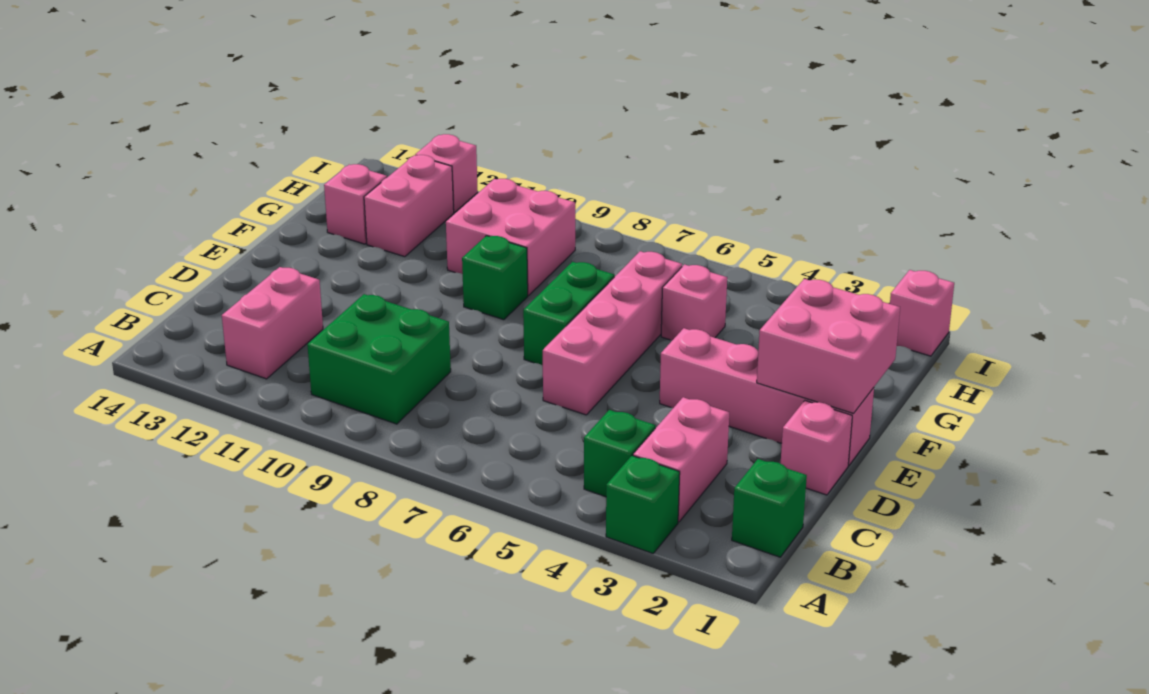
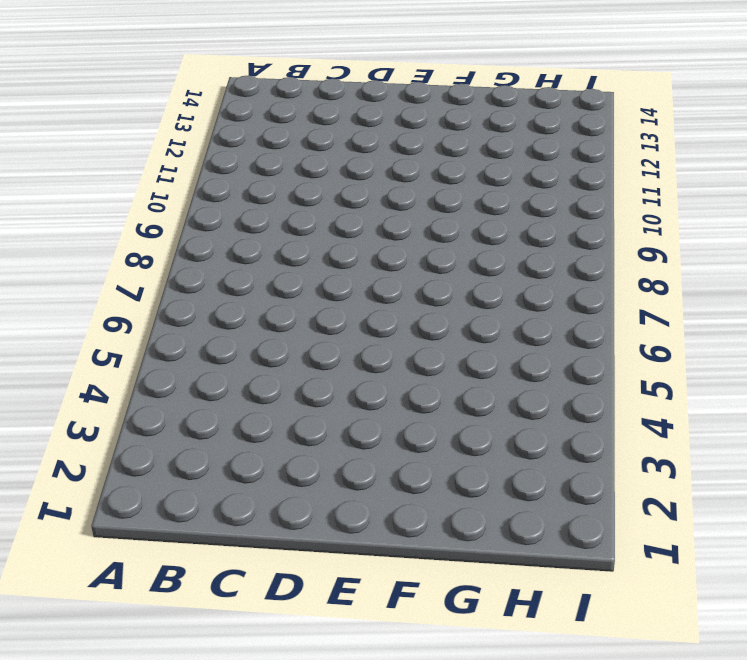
none -> green brick A3 level 1
none -> green brick B1 level 1
none -> pink brick B3:C3 level 1

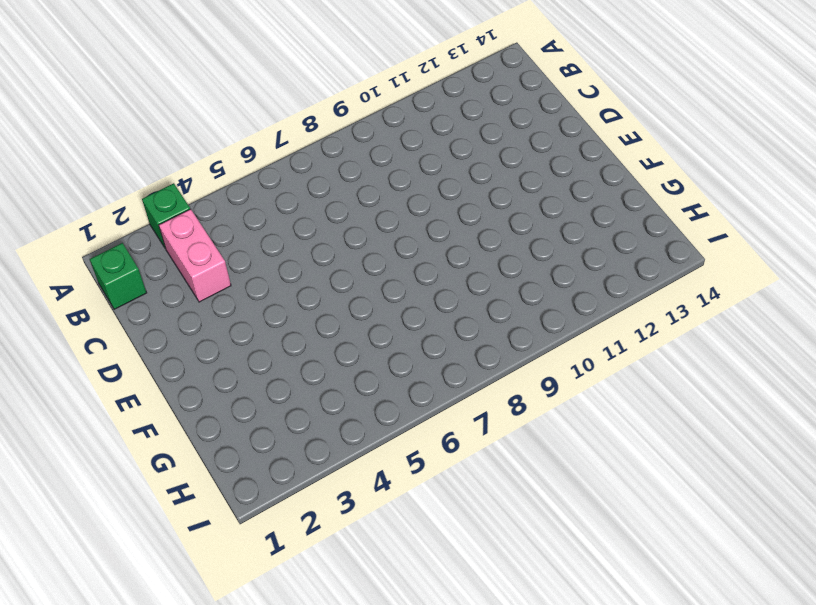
none -> green brick B4 level 1
none -> green brick B9:C10 level 1
none -> pink brick B12:C12 level 1

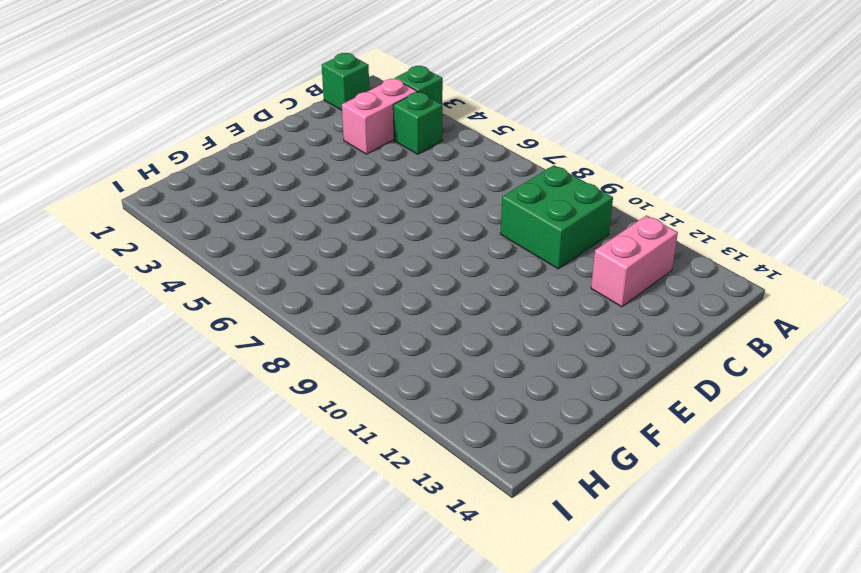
none -> pink brick D1 level 1
none -> pink brick D6:G6 level 1
none -> pink brick E1:E4 level 1

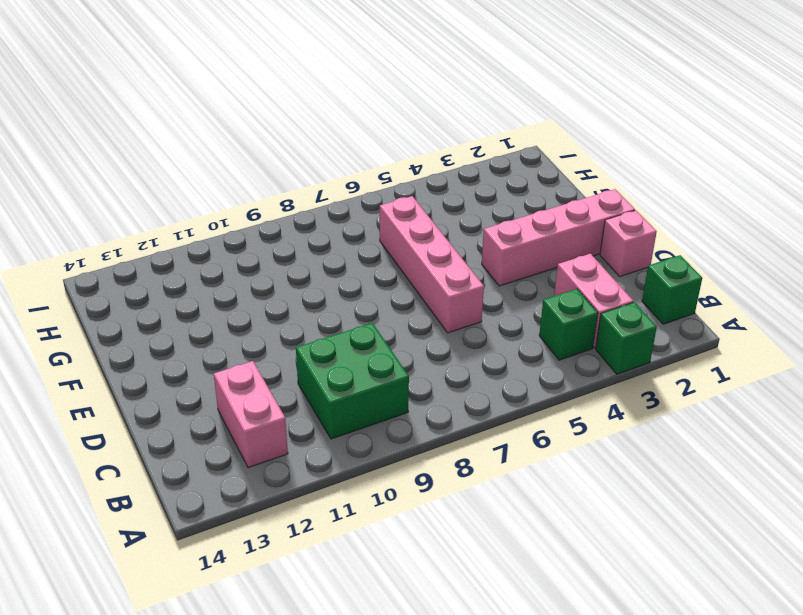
none -> green brick E7:F7 level 1
none -> green brick F9 level 1
none -> pink brick G5 level 1

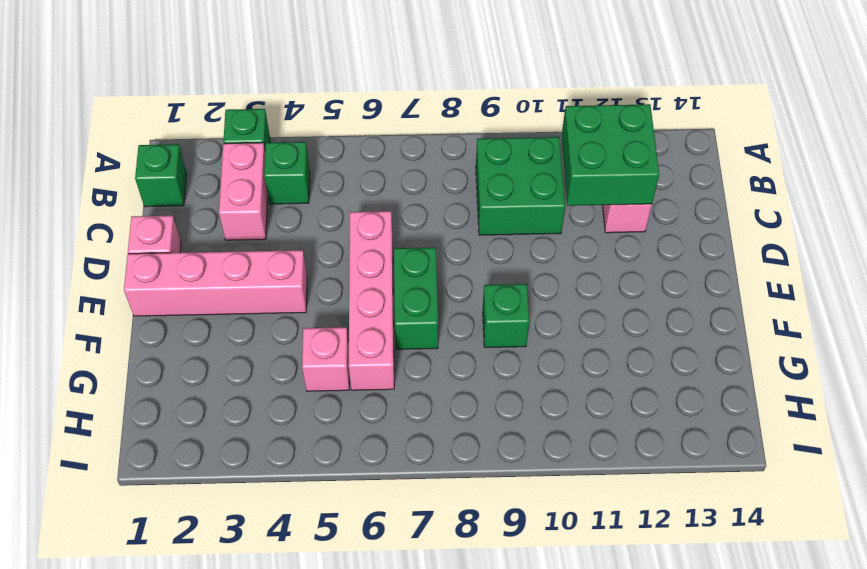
green brick B11:C12 level 2 -> none
none -> pink brick G9:H10 level 1
none -> pink brick G12:H12 level 1
none -> pink brick G13 level 1

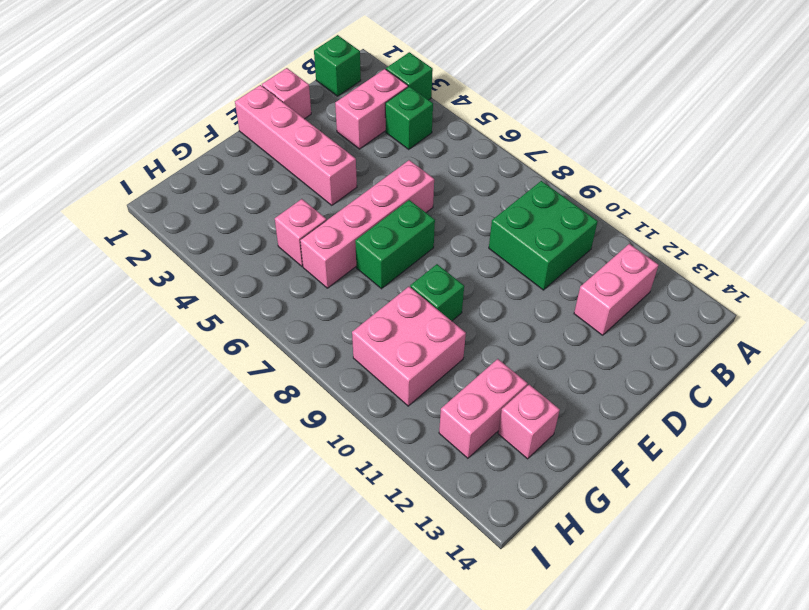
none -> pink brick I1 level 1
none -> pink brick I12 level 1
none -> pink brick E1:F2 level 2

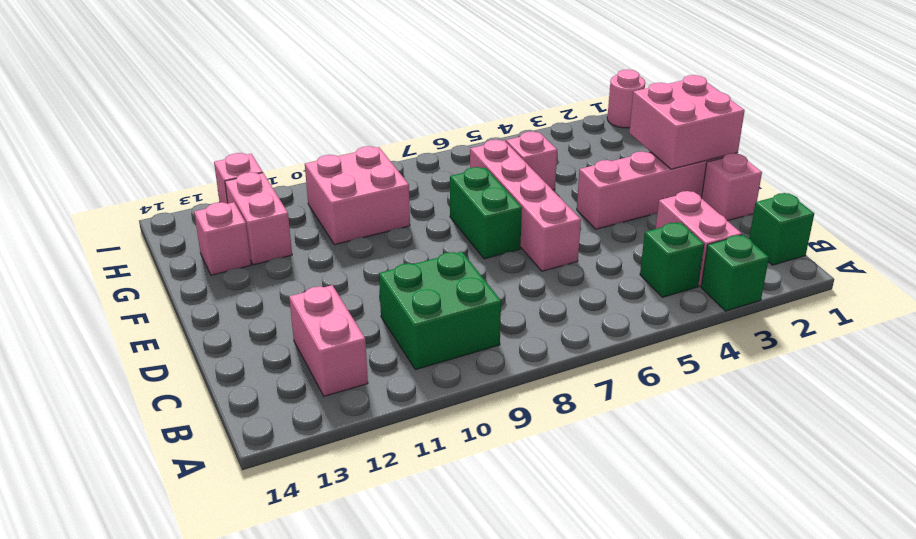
pink round brick I1 level 1 -> pink brick I1 level 1
none -> green brick F9 level 1

